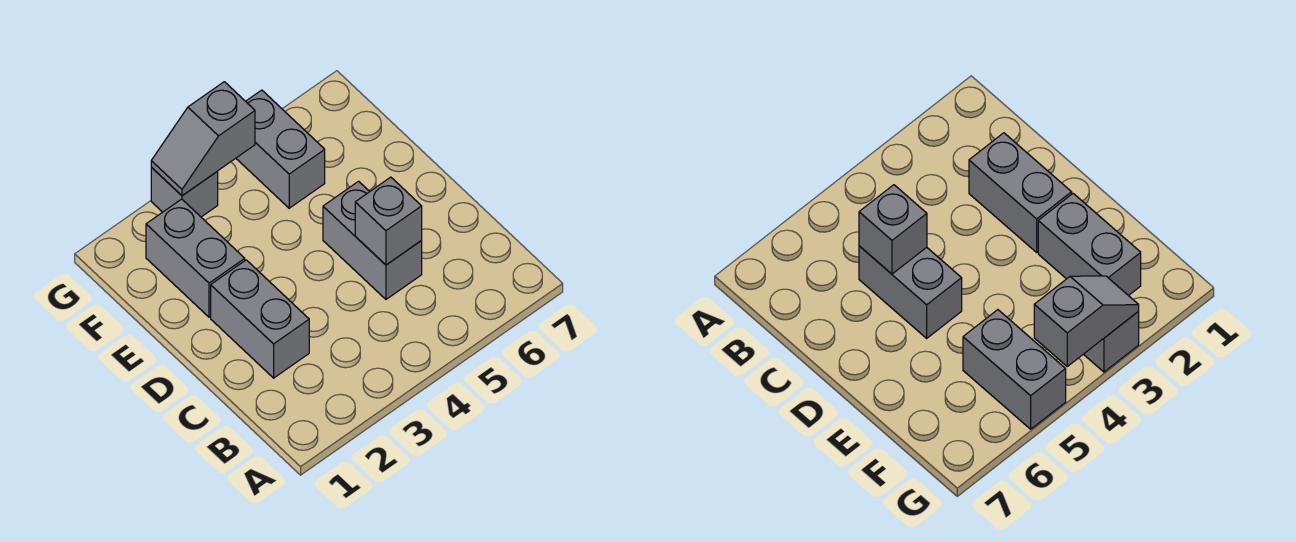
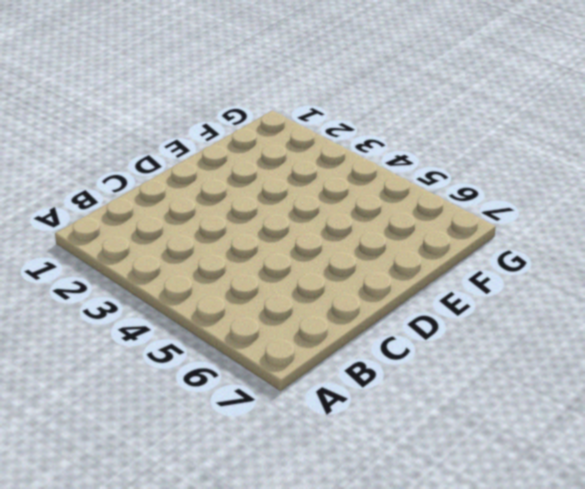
none -> grey brick C2:D2 level 1
none -> grey brick C5:D5 level 1

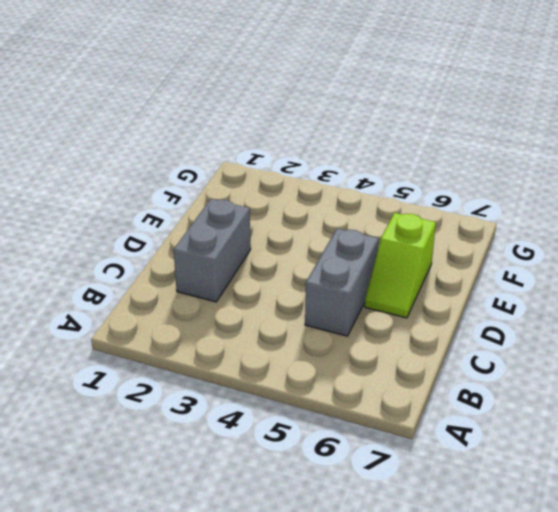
lime slope D6:E6 level 1 top E -> none
none -> grey brick E2:F2 level 1
none -> grey brick F5:G5 level 1

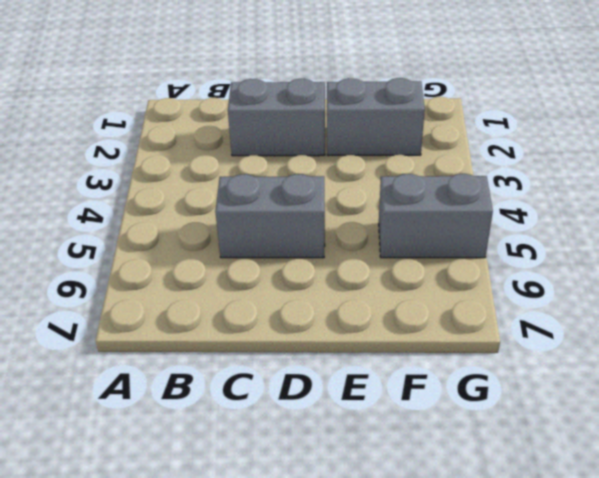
none -> grey brick G3 level 1
none -> grey brick C5 level 2

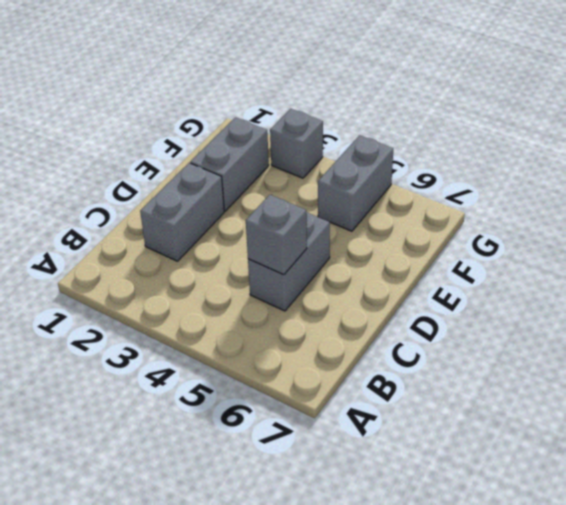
none -> grey slope G3:G4 level 2 top 4

